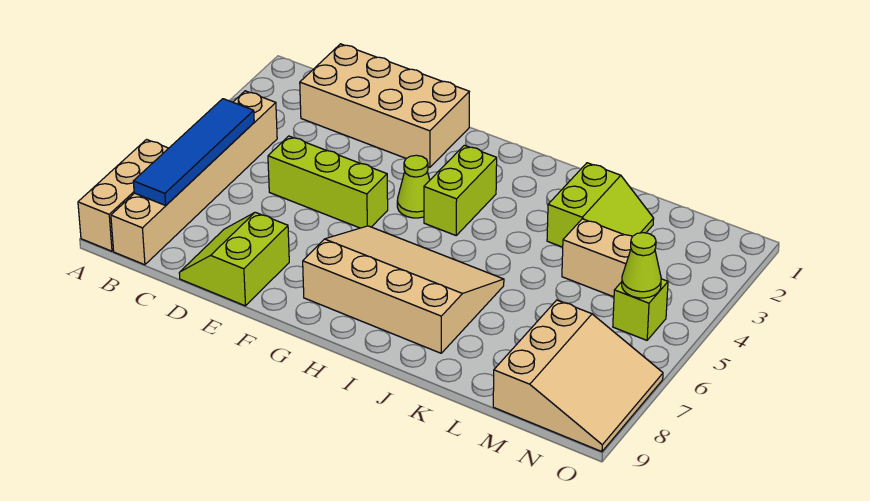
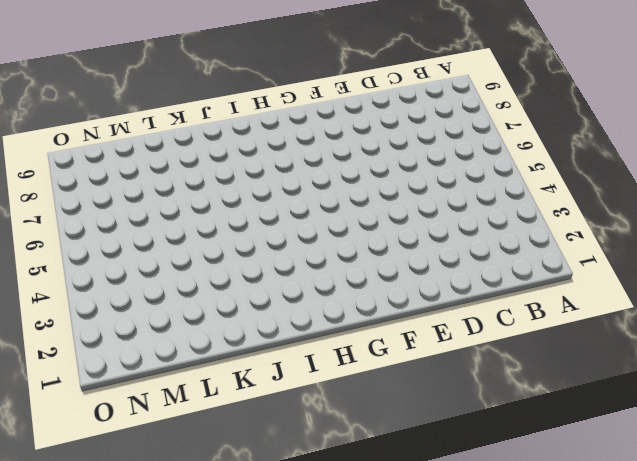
none -> tan brick A7:A9 level 1
none -> tan brick B4:B9 level 1
none -> tan brick C1:F2 level 1

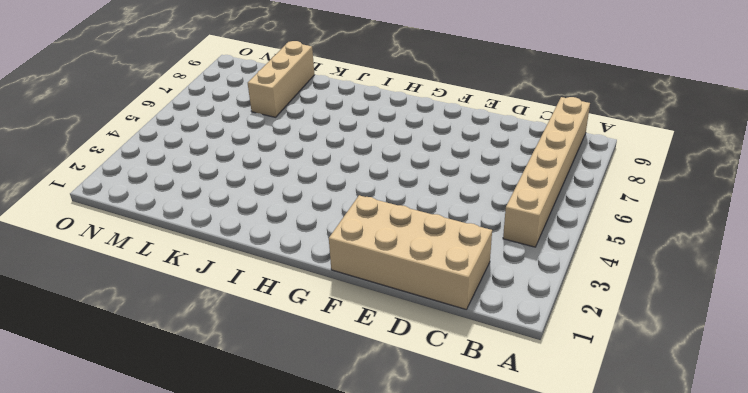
tan brick L7:L9 level 1 -> tan brick A7:A9 level 1
none -> lime brick D5:F5 level 1
none -> lime slope D8:E9 level 1 top E
none -> lime cone G4 level 1

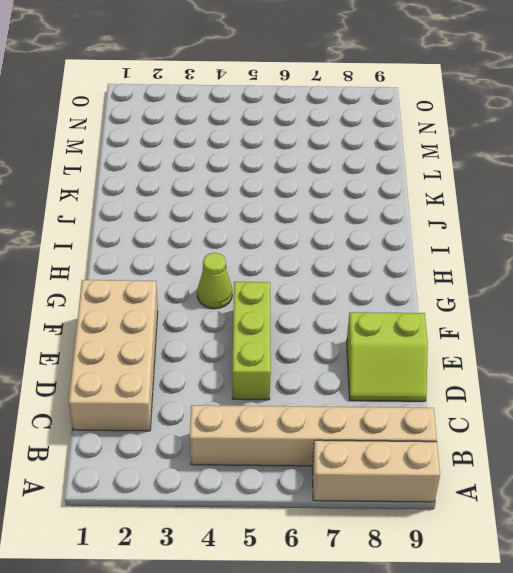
none -> tan slope G6:J8 level 1 top 8
none -> lime brick H3:H4 level 1
none -> lime slope K2:L3 level 1 top K

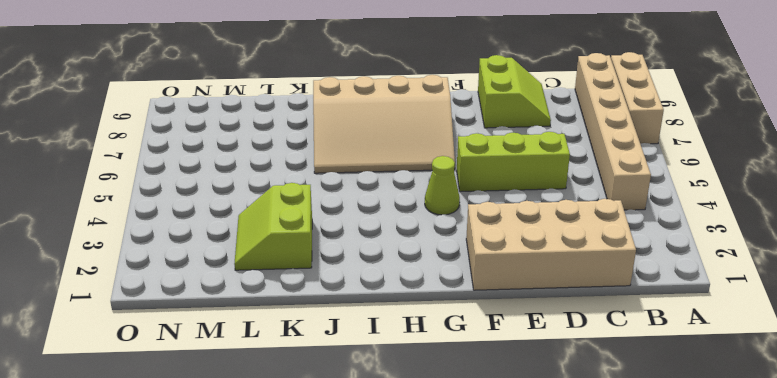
none -> lime brick H3:H4 level 1
none -> tan brick L4:M4 level 1
none -> tan slope M7:O9 level 1 top M

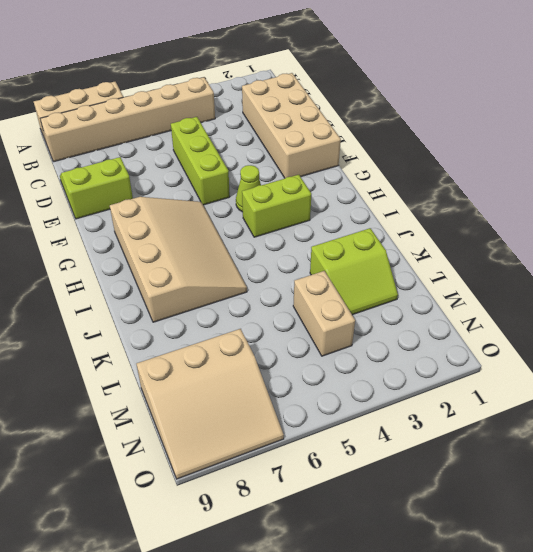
none -> lime brick N5 level 1
none -> blue tile B5:B8 level 2
none -> lime cone N5 level 2

